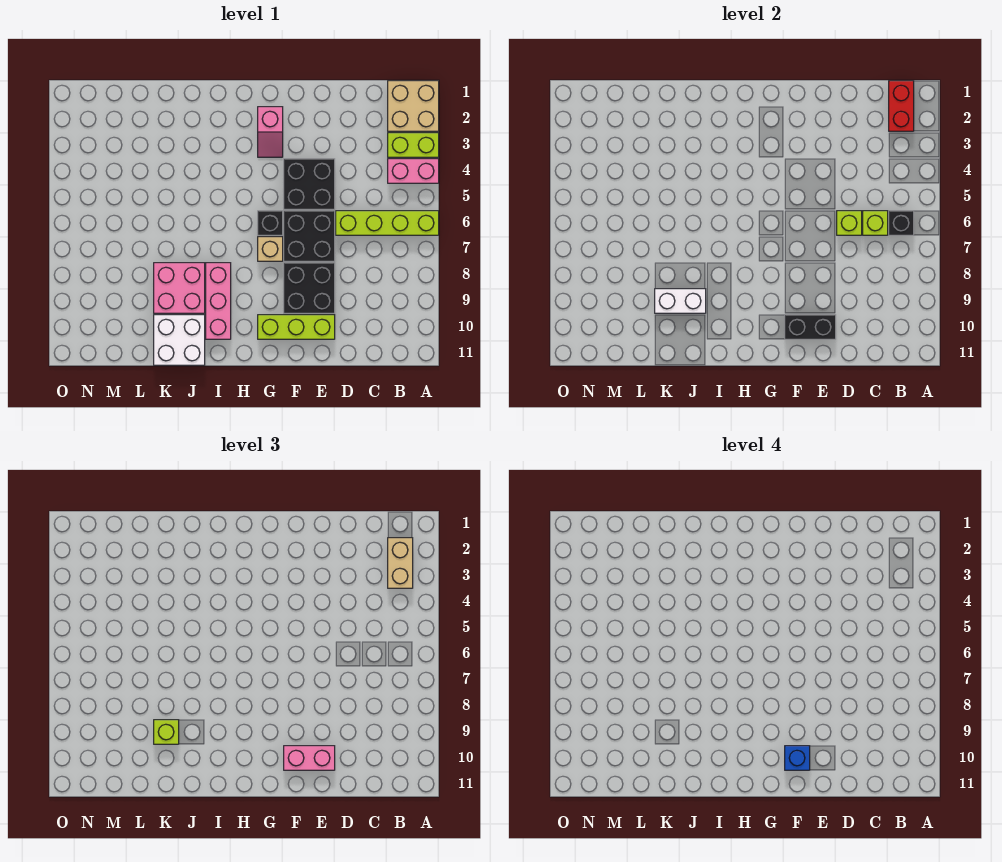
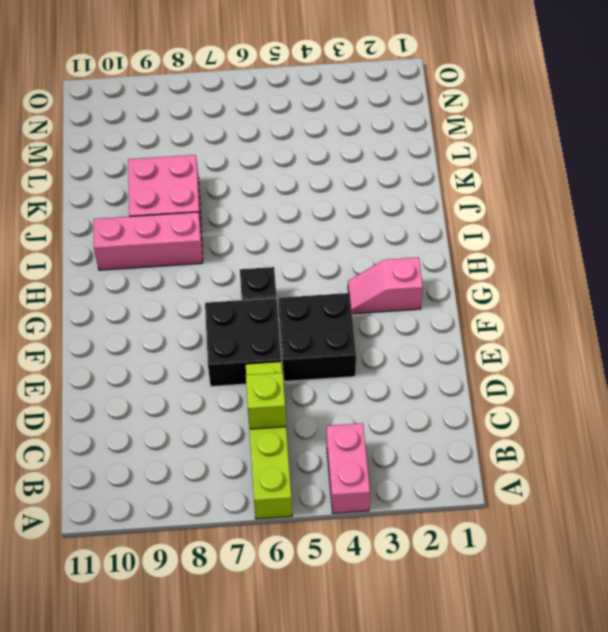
none -> tan brick A1:B2 level 1
none -> lime brick A3:B3 level 1
none -> black brick E8:F9 level 1

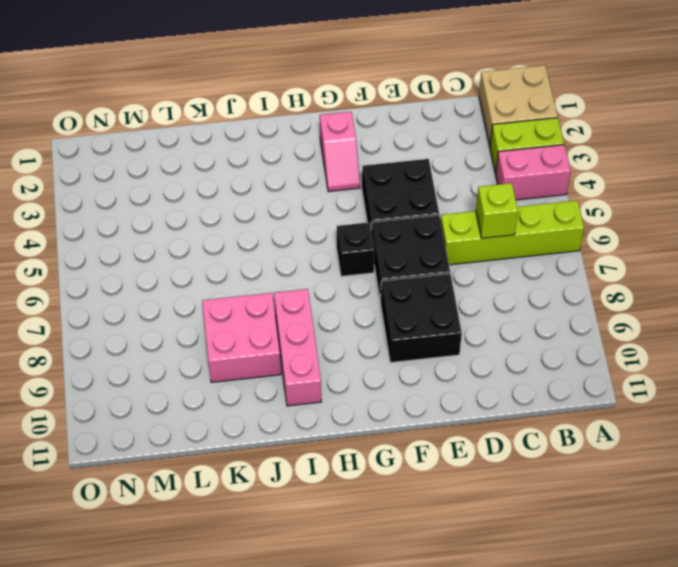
none -> lime brick E10:G10 level 1
none -> tan brick G7 level 1
none -> white brick J10:K11 level 1

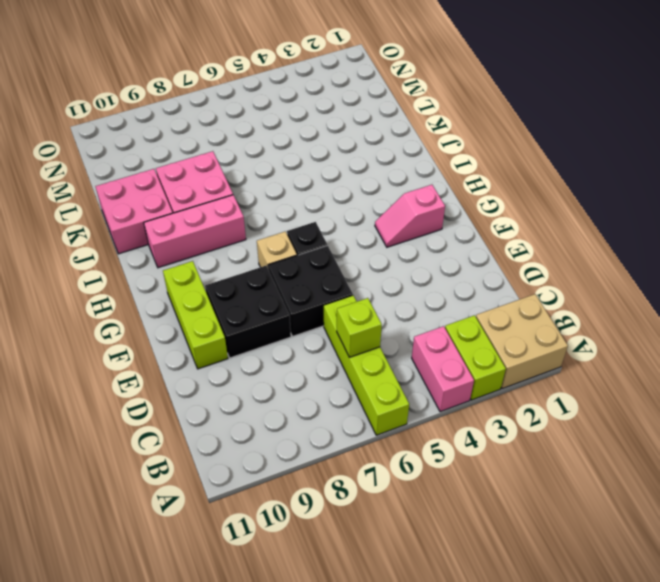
pink brick J10:K11 level 1 -> white brick J10:K11 level 1
none -> black brick E4:F5 level 1
none -> red brick B1:B2 level 2
none -> black brick B6 level 2

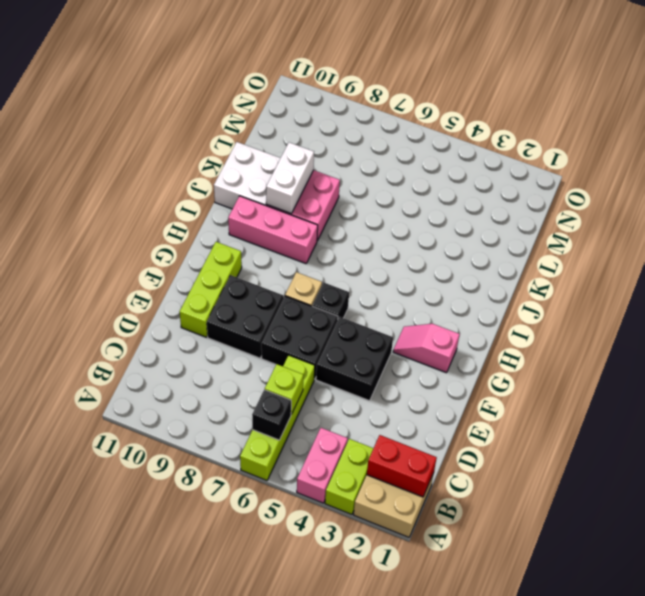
none -> lime brick D6 level 2
none -> black brick E10:F10 level 2
none -> tan brick B2:B3 level 3

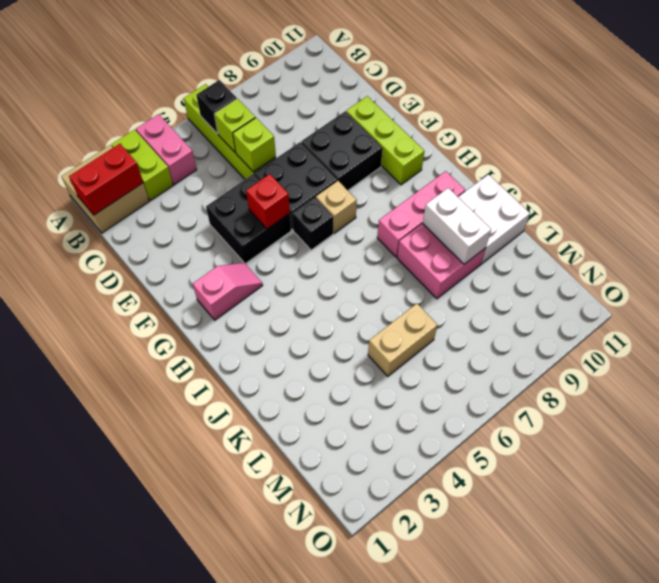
red brick F5 level 2 -> none
tan brick L5:L6 level 1 -> tan brick B2:B3 level 3
none -> black brick E10:F10 level 2
none -> pink brick E10:F10 level 3
none -> lime brick K9 level 3

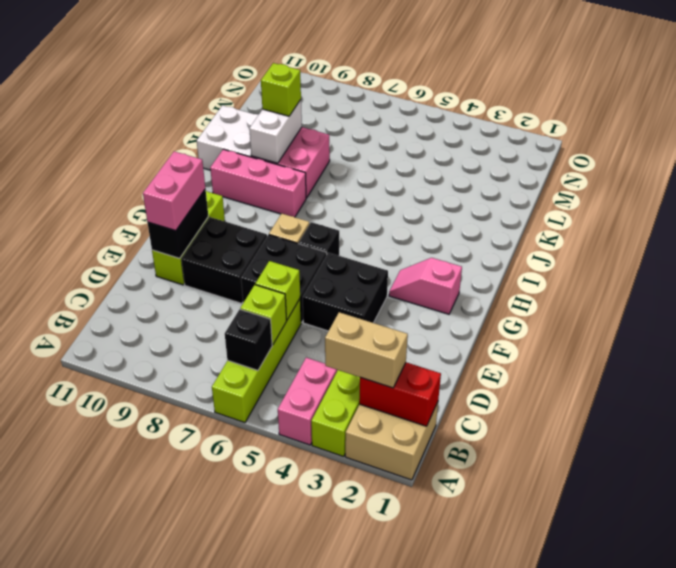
none -> blue brick F10 level 4

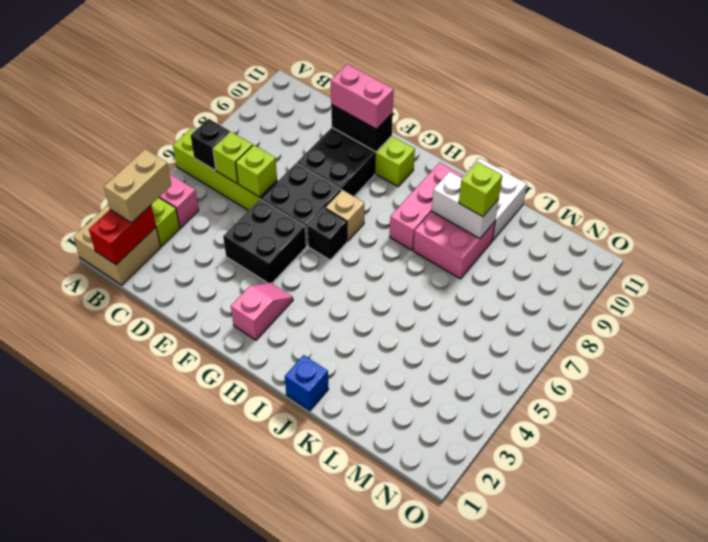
blue brick J1 level 1 -> blue brick F10 level 4

